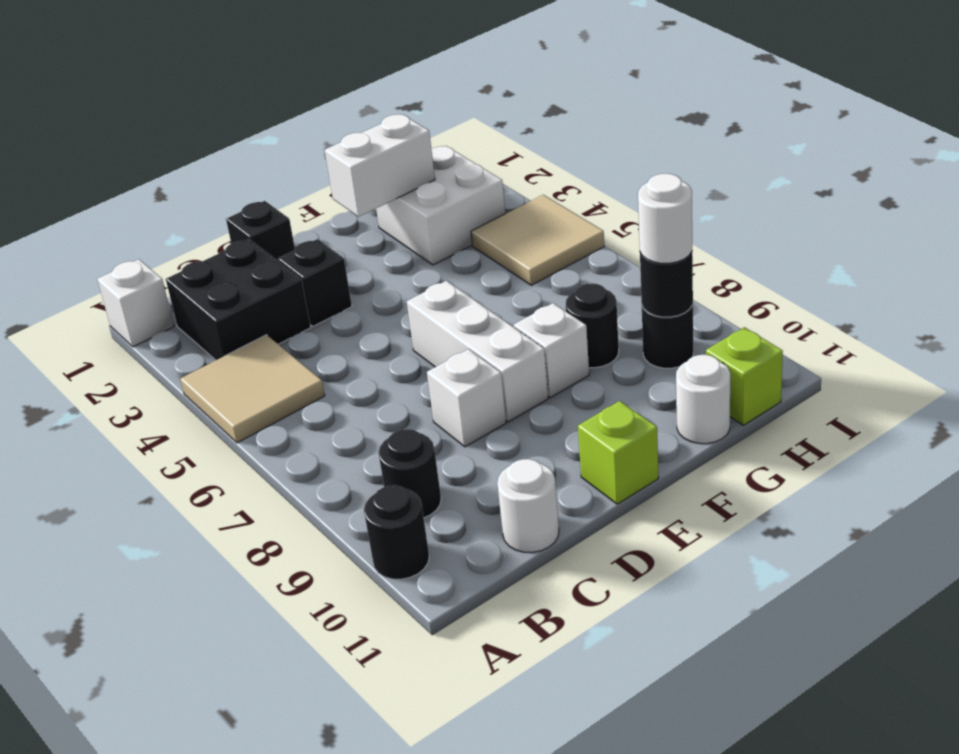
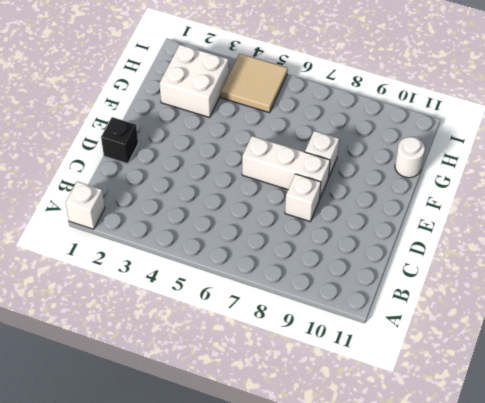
none -> tan tile A4:B5 level 1
none -> black round brick A10 level 1
none -> black brick B2:C3 level 1

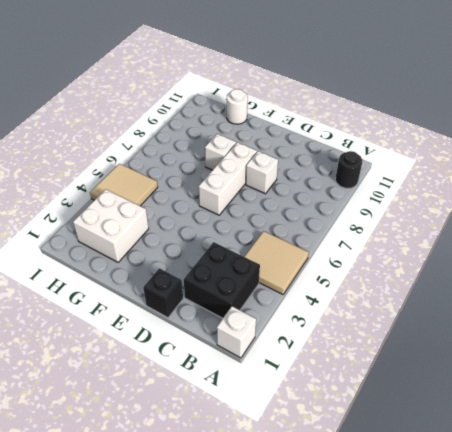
none -> black round brick B9 level 1
none -> white round brick C11 level 1
none -> black brick D3 level 1

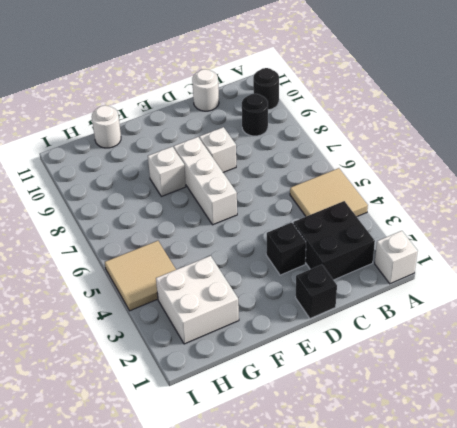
none -> lime brick E11 level 1
none -> black round brick G8 level 1
none -> black round brick H9 level 1

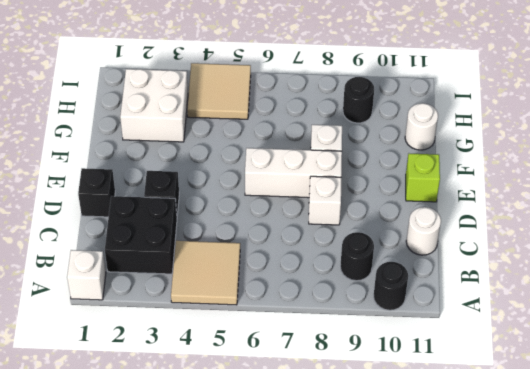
none -> black round brick G8 level 1
none -> lime brick H11 level 1
none -> white brick F2:G2 level 2

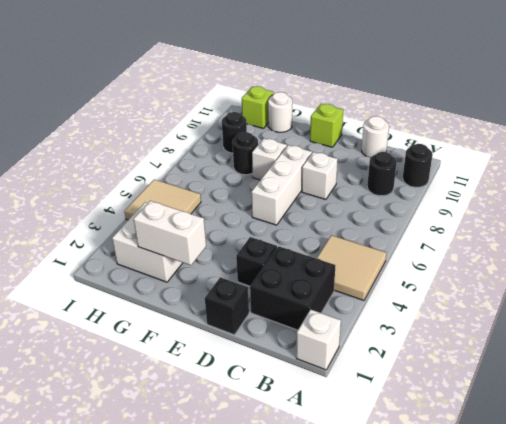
none -> black round brick H9 level 2
none -> white round brick H9 level 3

